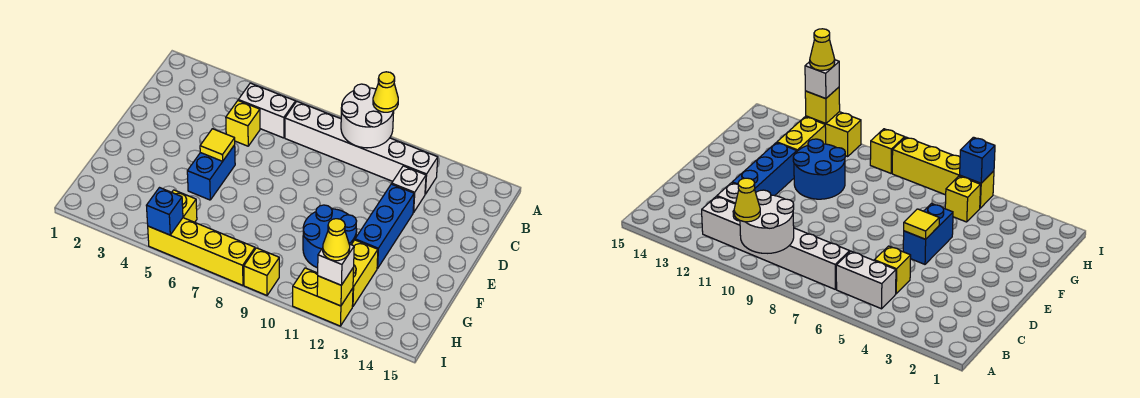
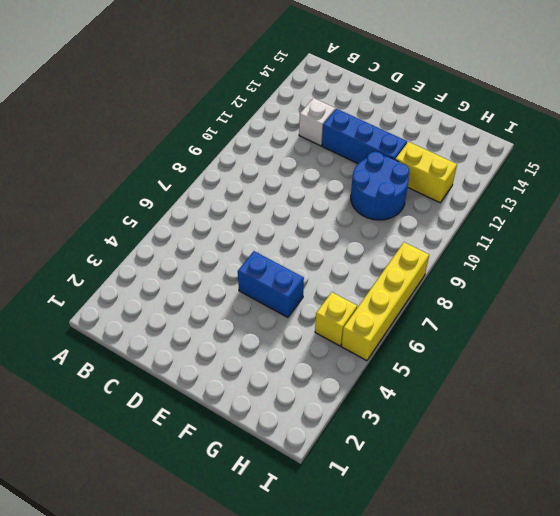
none -> white brick B5:B6 level 1
none -> white brick B7:B12 level 1
none -> yellow brick C5 level 1

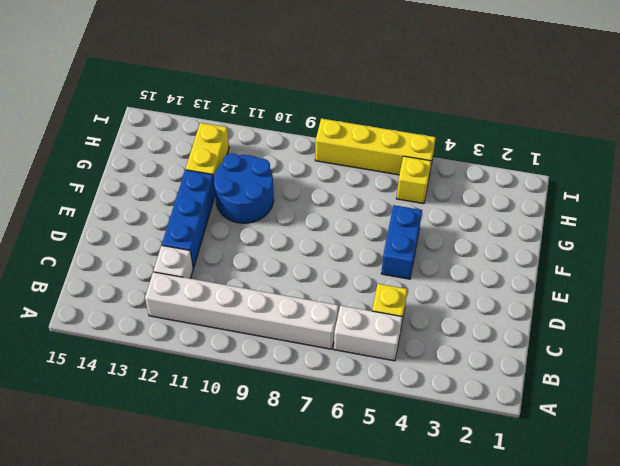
none -> yellow brick I9 level 1
none -> yellow brick I11:I12 level 1
none -> white round brick A9:B10 level 2

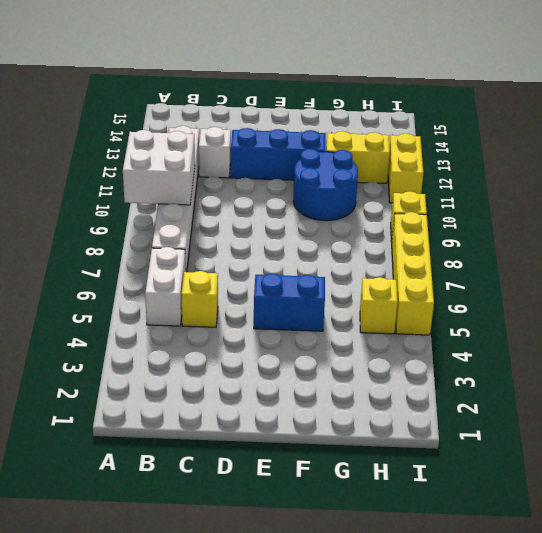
white brick A9:B10 level 2 -> white round brick A9:B10 level 2
none -> yellow tile E5 level 2
none -> blue brick I5 level 2
none -> yellow brick I12 level 2

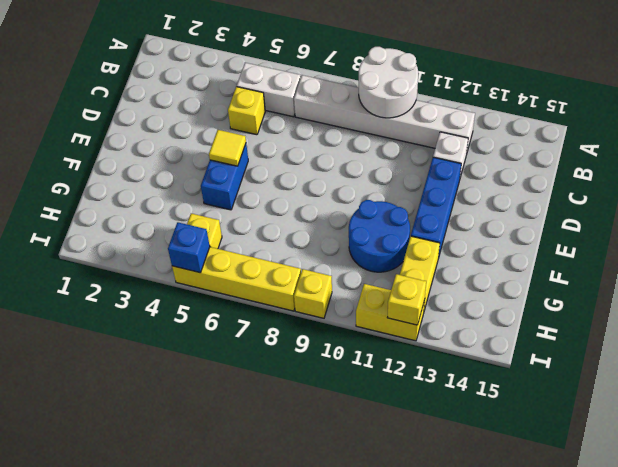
none -> yellow cone A10 level 3
none -> white brick I12 level 3
none -> yellow cone I12 level 4

